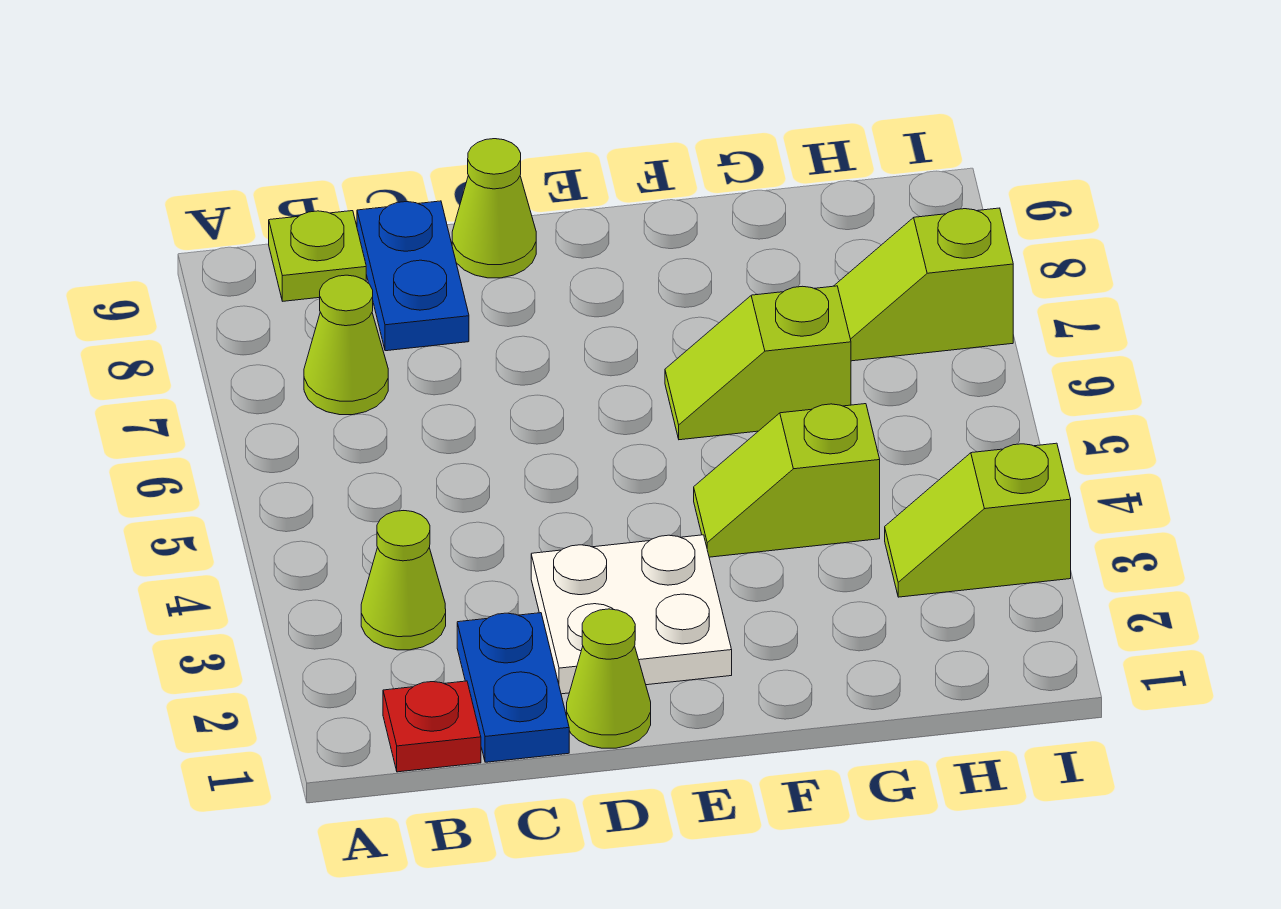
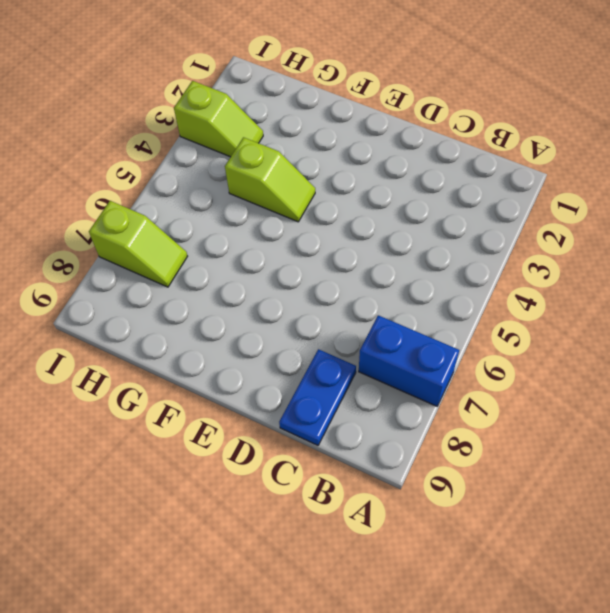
blue brick A7:B7 level 1 -> lime cone B7 level 1
none -> red plate B1 level 1
none -> lime cone B3 level 1
none -> lime plate B9 level 1

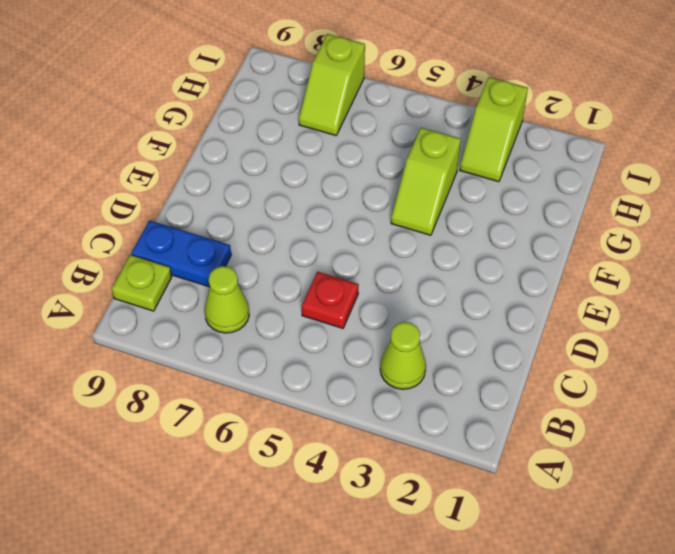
red plate C5 level 1 -> red plate B1 level 1
none -> blue plate C1:C2 level 1
none -> lime cone D1 level 1
none -> white plate D2:E3 level 1

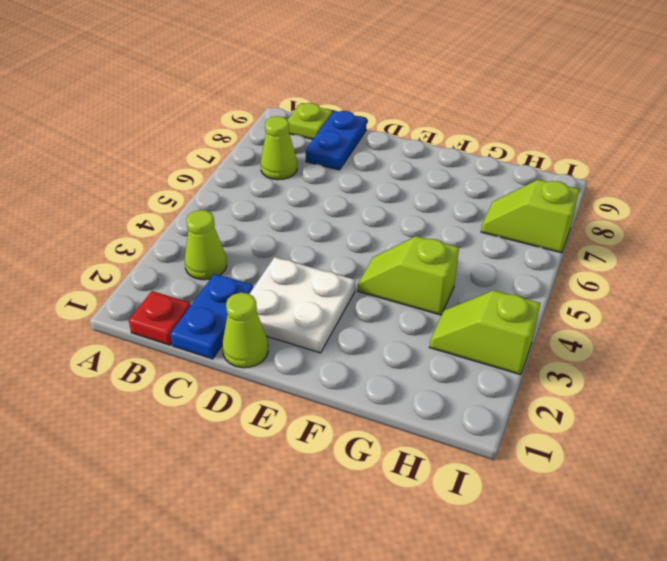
none -> lime cone D9 level 1
none -> lime slope F6:G6 level 1 top G

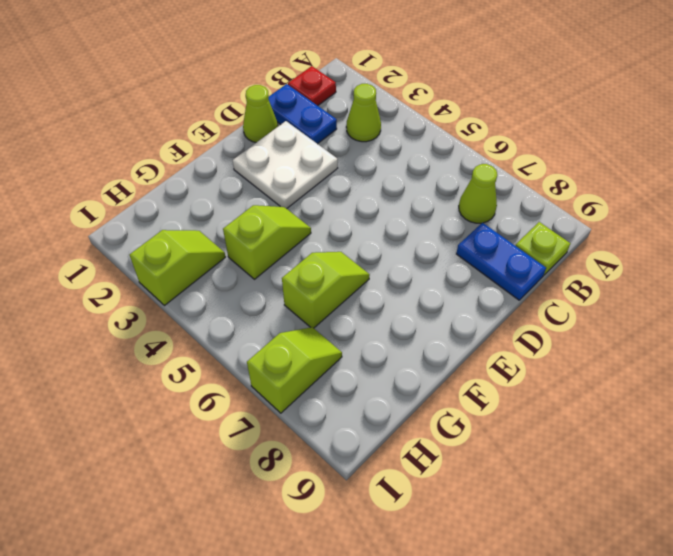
none -> lime cone D9 level 1

